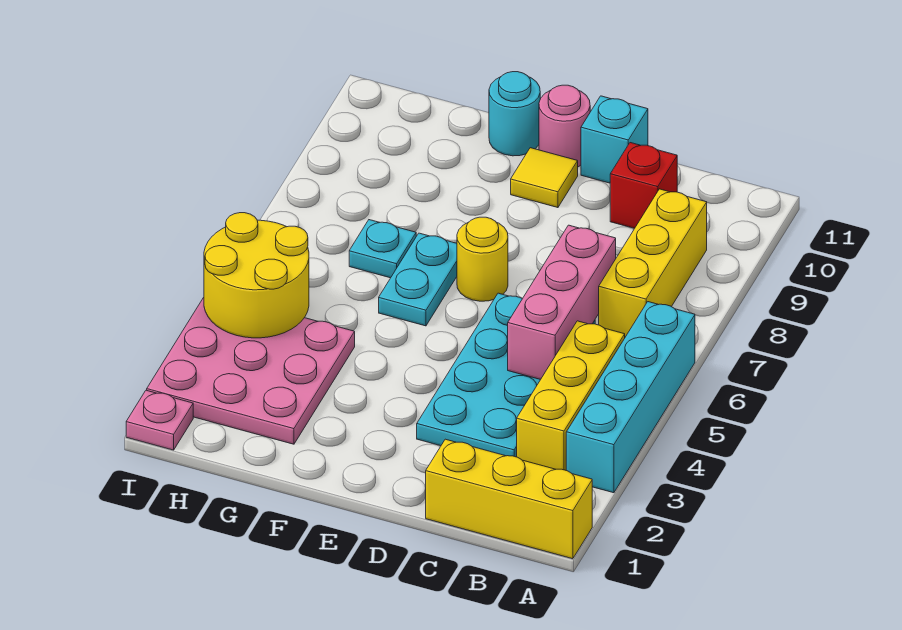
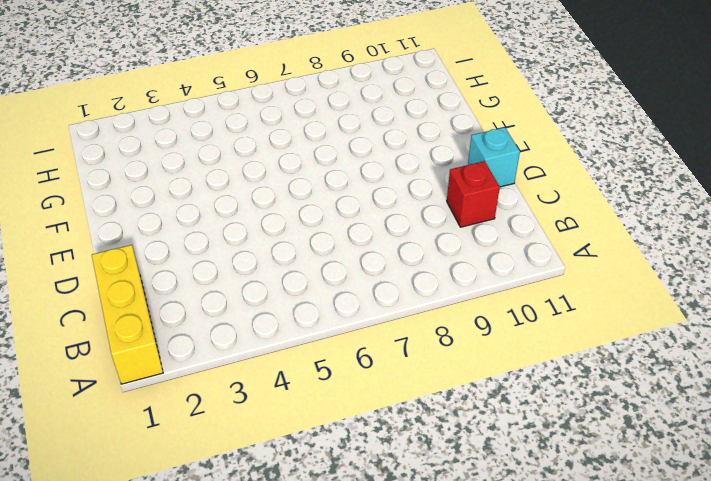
none -> cyan brick A3:A6 level 1
none -> yellow brick B3:B5 level 1
none -> yellow brick B7:B9 level 1

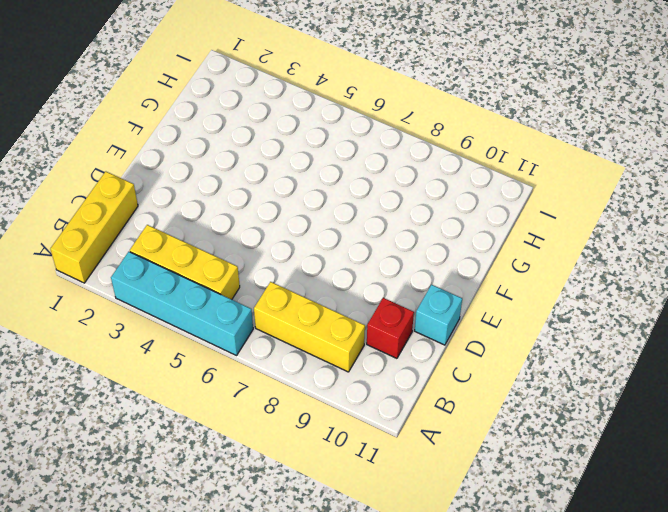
none -> cyan plate C3:D6 level 1
none -> yellow round brick E7 level 1
none -> yellow tile E10 level 1

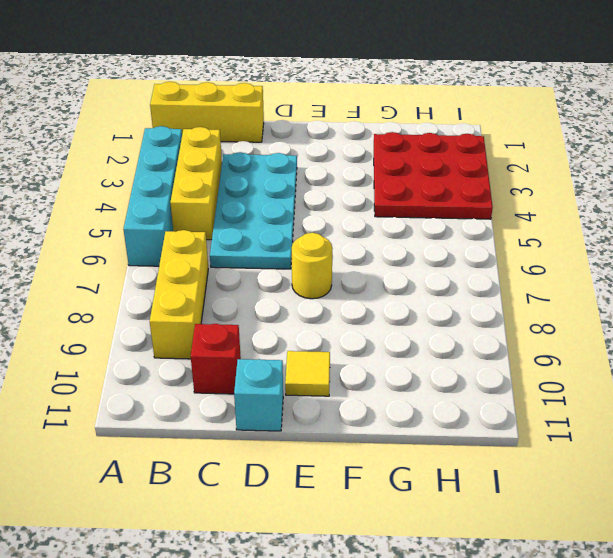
red plate G2:I4 level 1 -> pink plate G2:I4 level 1
none -> pink round brick E11 level 1
none -> cyan plate F6:F7 level 1
none -> cyan round brick F11 level 1

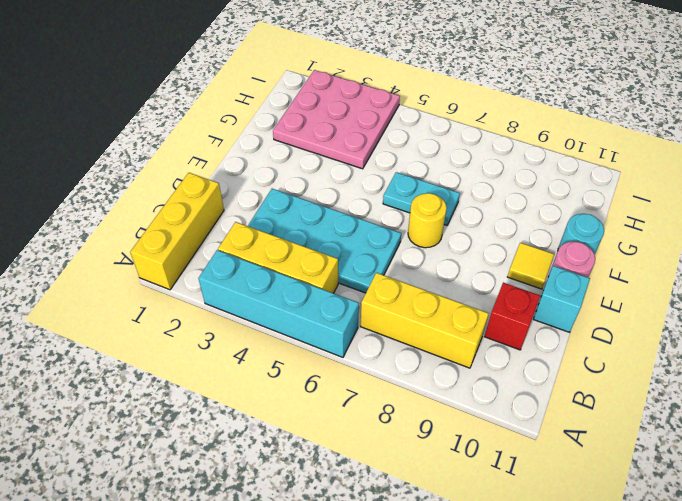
none -> cyan plate G7 level 1
none -> pink plate I1 level 1
none -> pink brick C5:C7 level 2

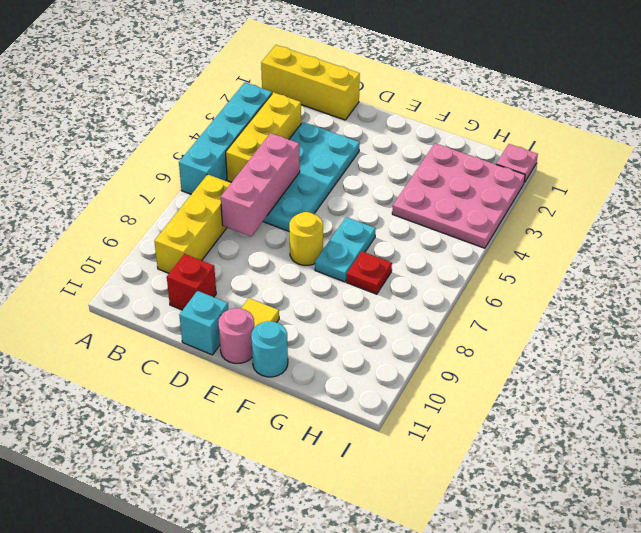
red plate G7 level 1 -> cyan plate G7 level 1
none -> yellow round brick H4:I5 level 2

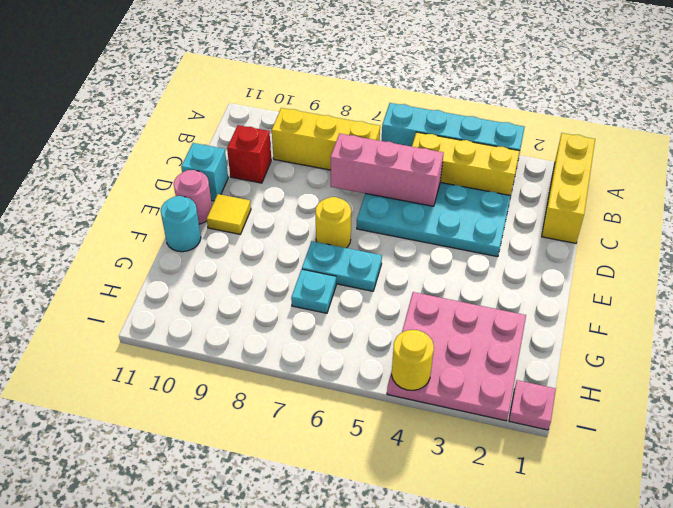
yellow round brick I4 level 2 -> yellow round brick H4:I5 level 2

